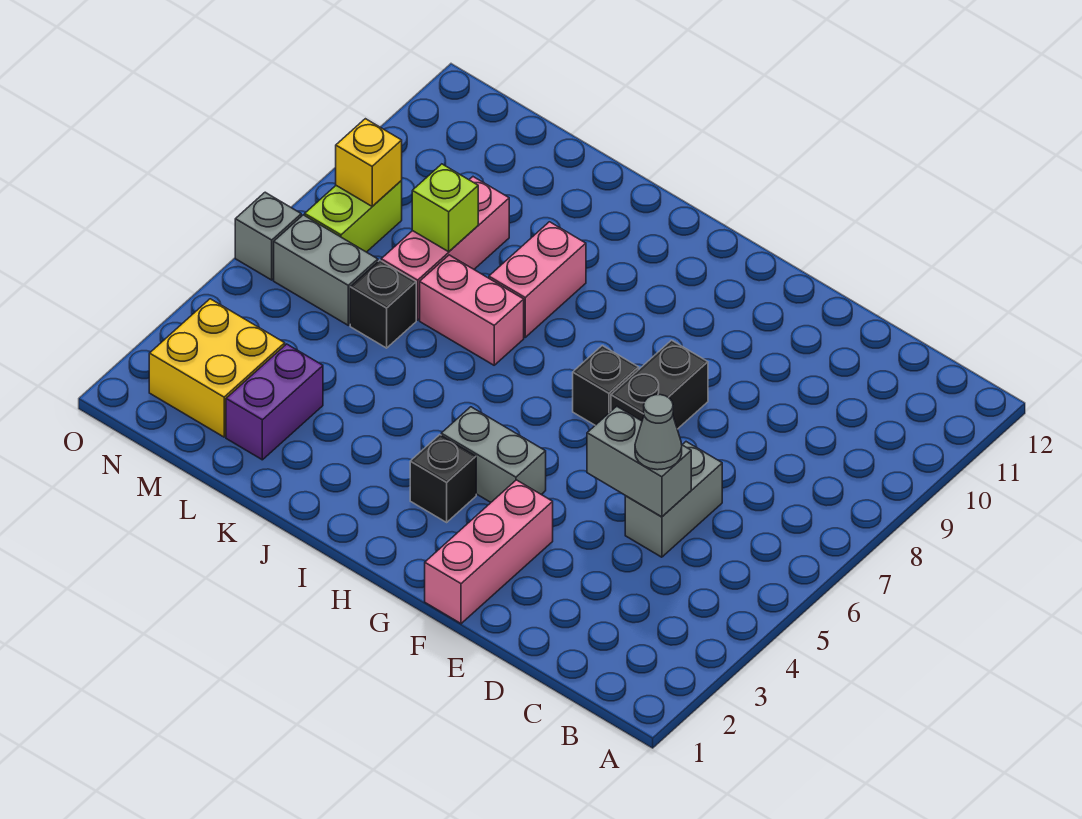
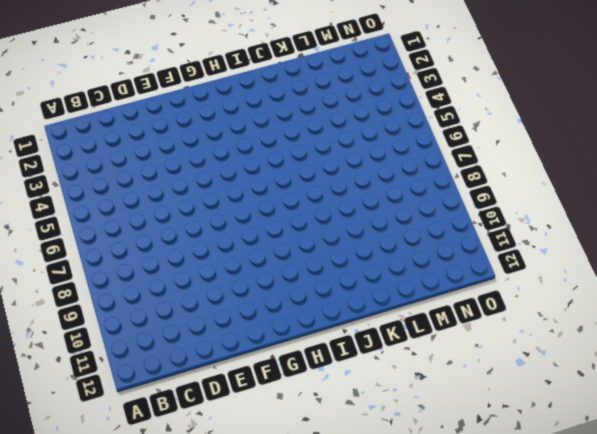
none -> grey brick D5:D6 level 1
none -> pink brick F1:F3 level 1
none -> black brick F7:F8 level 1

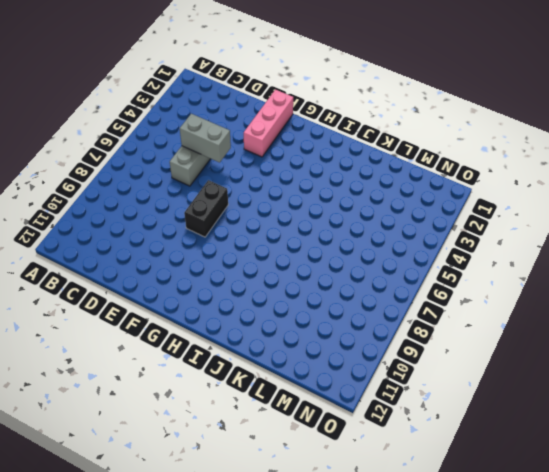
none -> grey brick G4:H4 level 1
none -> black brick G7 level 1
none -> black brick H3 level 1

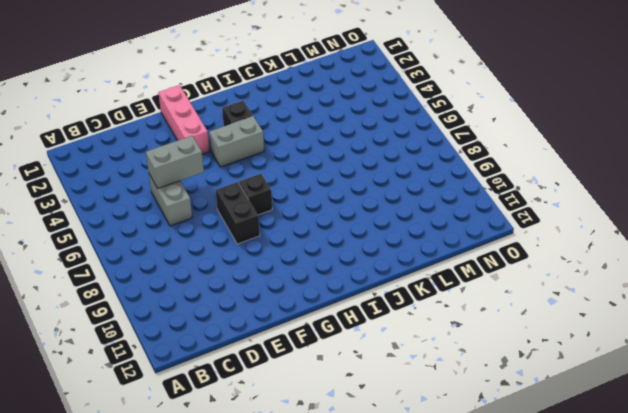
none -> pink brick J7:K7 level 1
none -> pink brick J8:J9 level 1
none -> purple brick L2:L3 level 1

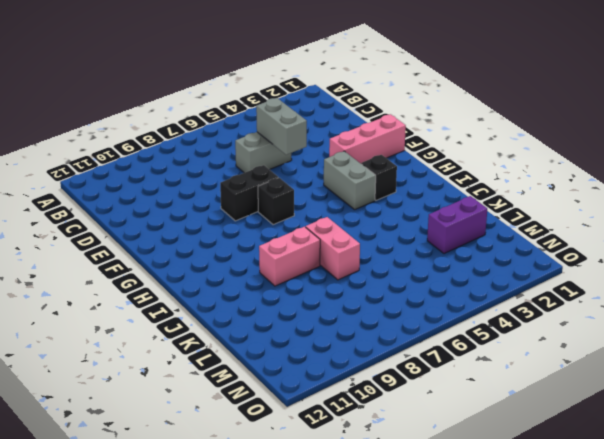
none -> black brick L6 level 1
none -> pink brick L7:L9 level 1
none -> yellow brick M2:N3 level 1

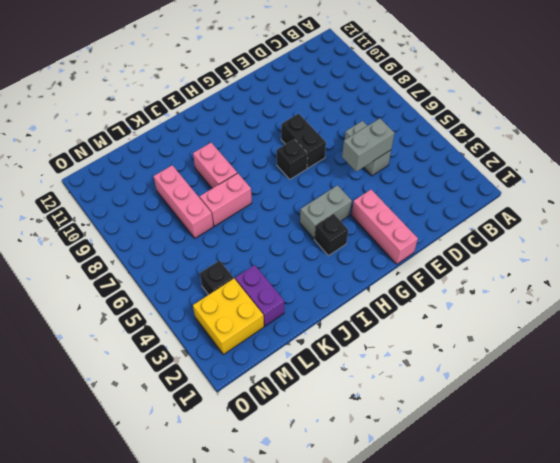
black brick M4 level 1 -> black brick L6 level 1
none -> grey brick M6:N6 level 1
none -> lime brick N7:N8 level 1
none -> grey brick O6 level 1

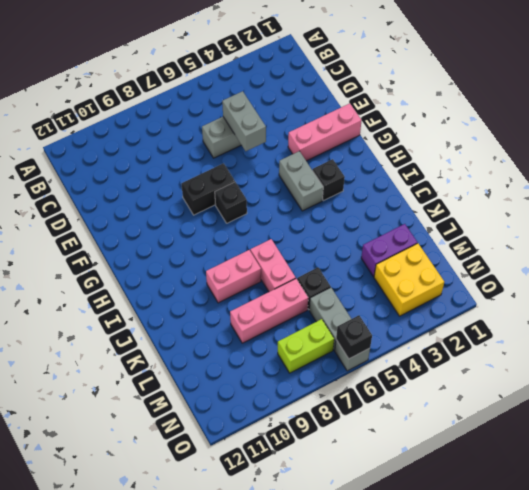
black brick O6 level 2 -> none
none -> lime brick L8 level 2
none -> yellow brick N8 level 2
none -> grey cone D5 level 3

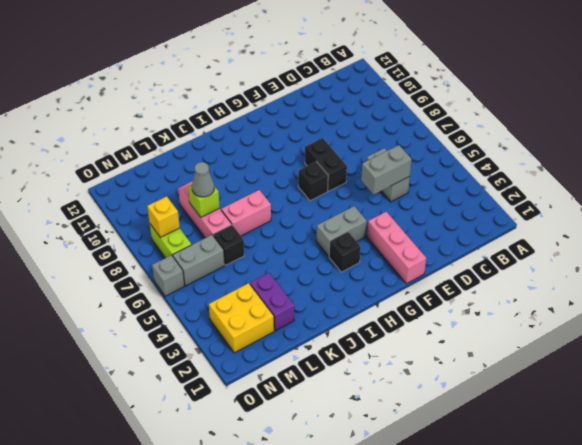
grey cone L8 level 3 -> grey cone D5 level 3
none -> pink brick J8:J9 level 1

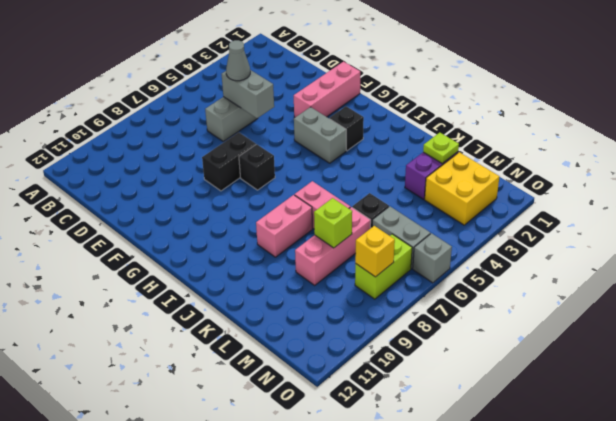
lime plate L2 level 2 -> none

